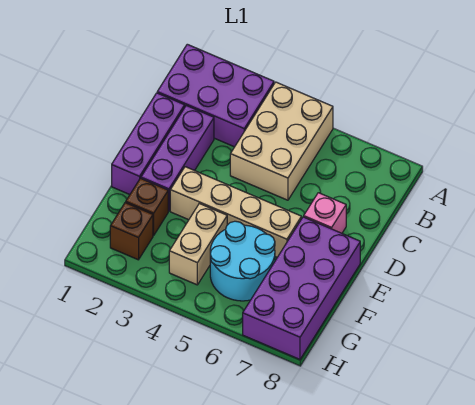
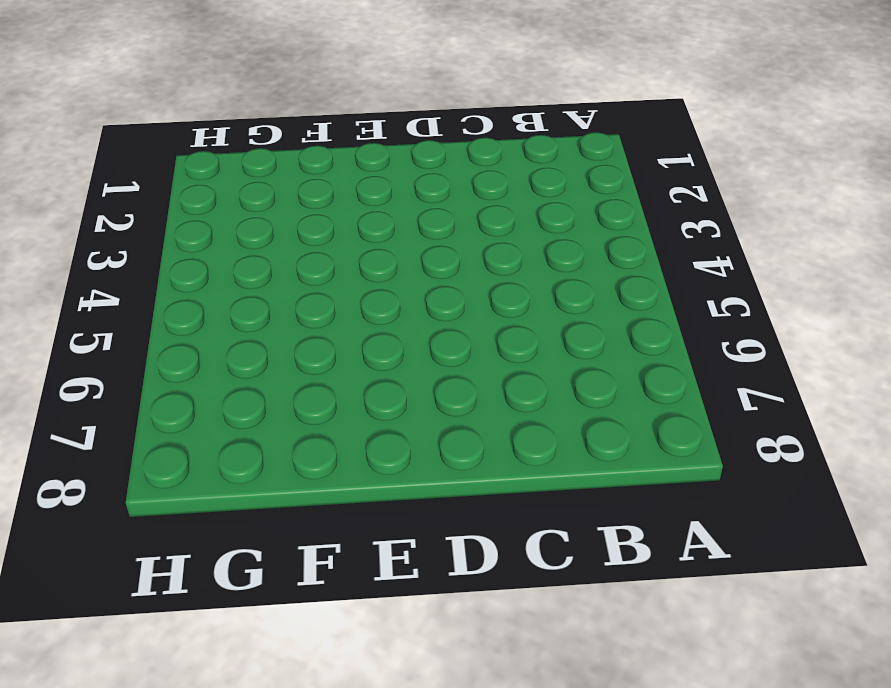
none -> purple brick A1:B3 level 1
none -> tan brick A4:C5 level 1

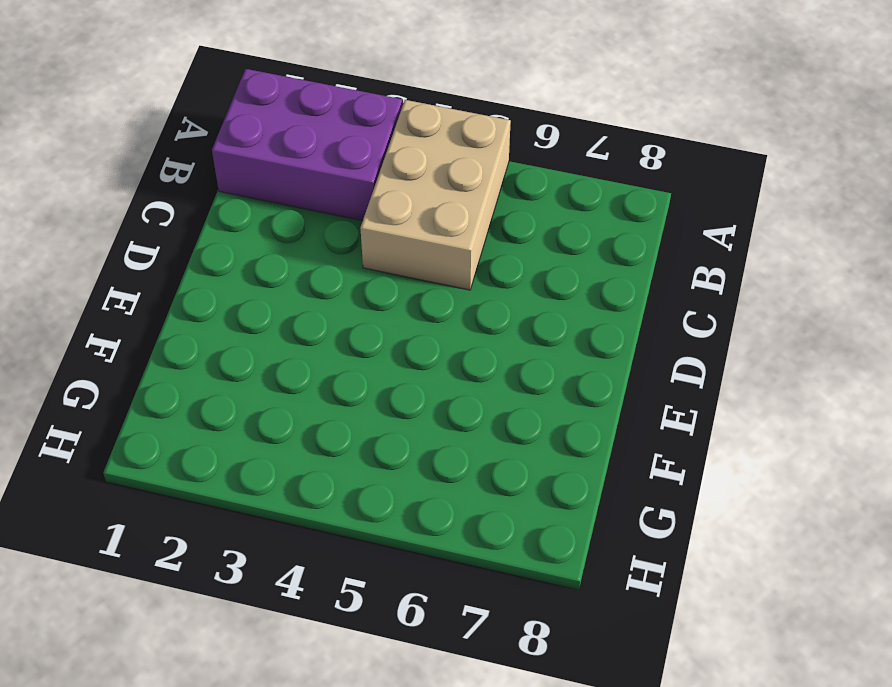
none -> purple brick C1:E1 level 1
none -> purple brick C2:E2 level 1

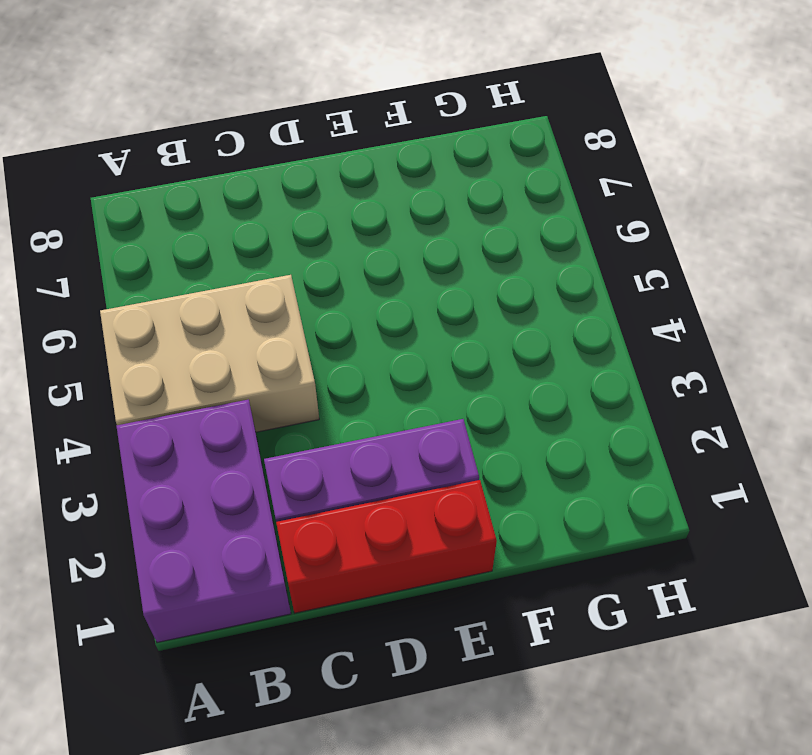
red brick C1:E1 level 1 -> purple brick C1:E1 level 1
none -> pink brick D7 level 1
none -> tan brick E3:E6 level 1

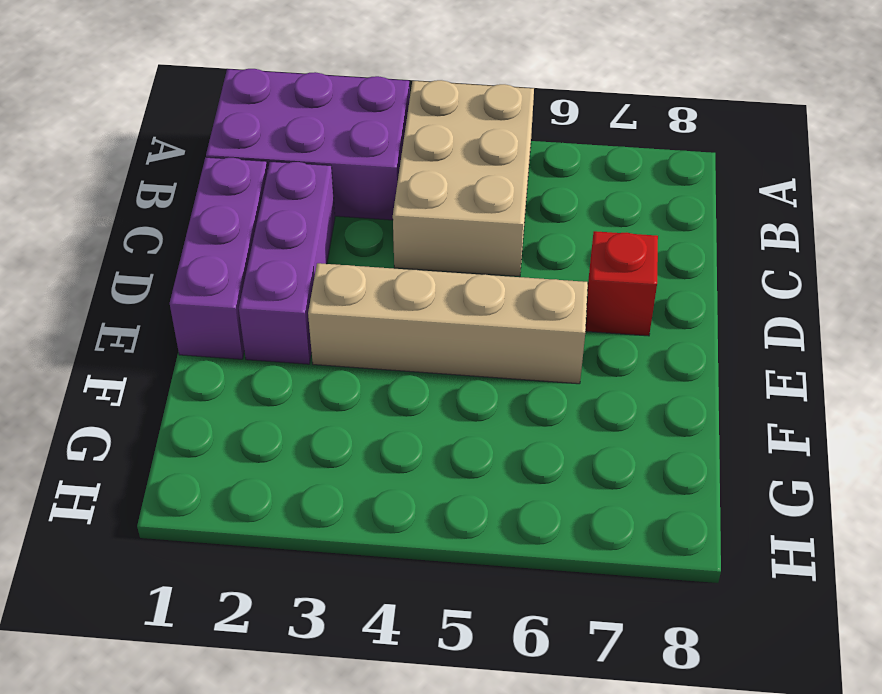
red brick D7 level 1 -> pink brick D7 level 1
none -> purple brick E7:H8 level 1
none -> brown brick F2 level 1

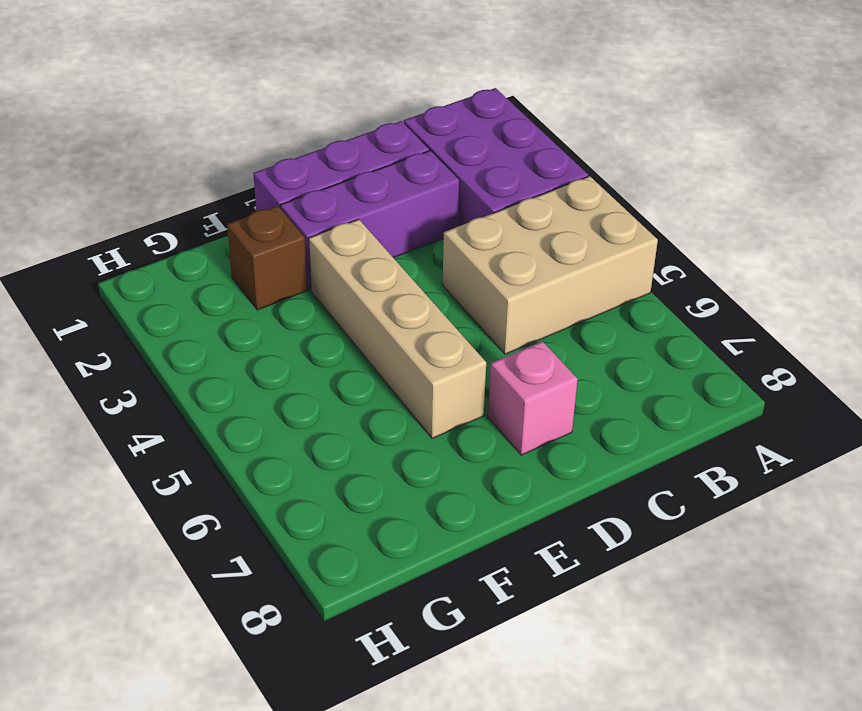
none -> purple brick E7:H8 level 1
none -> tan brick F4:G4 level 1

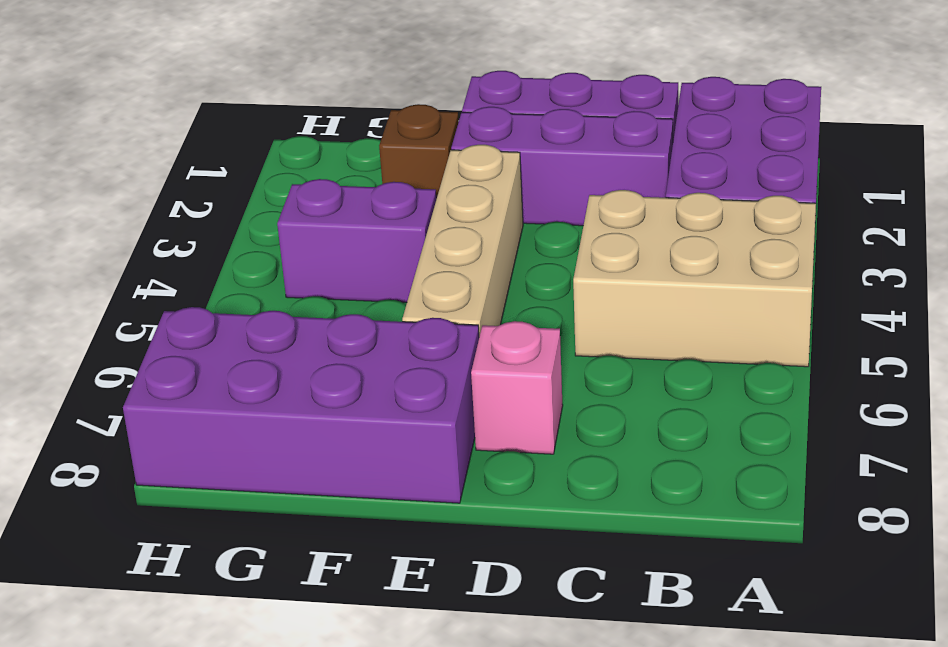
purple brick F4:G4 level 1 -> tan brick F4:G4 level 1
none -> cyan round brick F5:G6 level 1
none -> brown brick G2 level 1

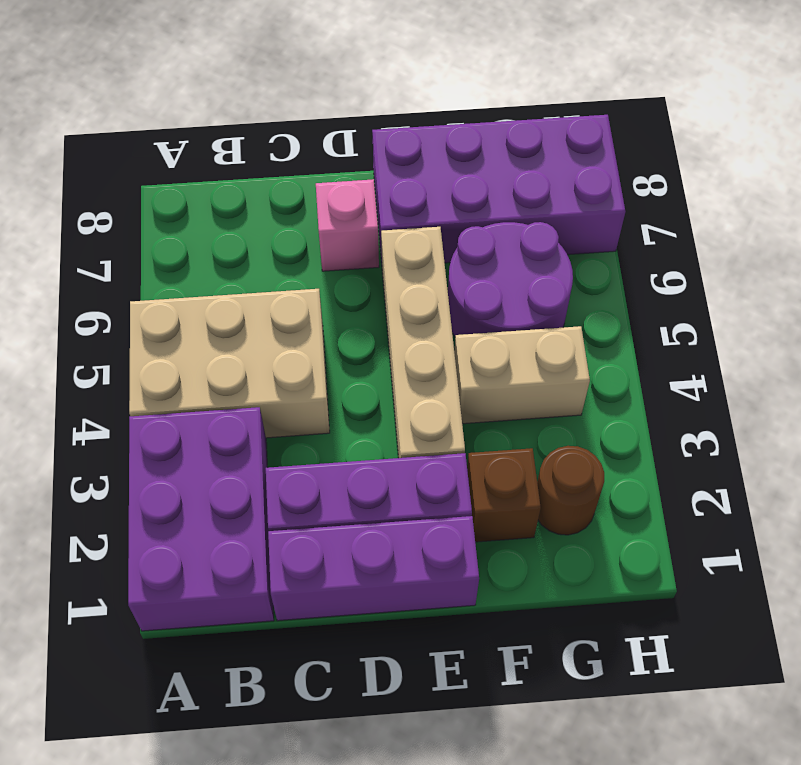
purple round brick F5:G6 level 1 -> cyan round brick F5:G6 level 1
brown round brick G2 level 1 -> brown brick G2 level 1

